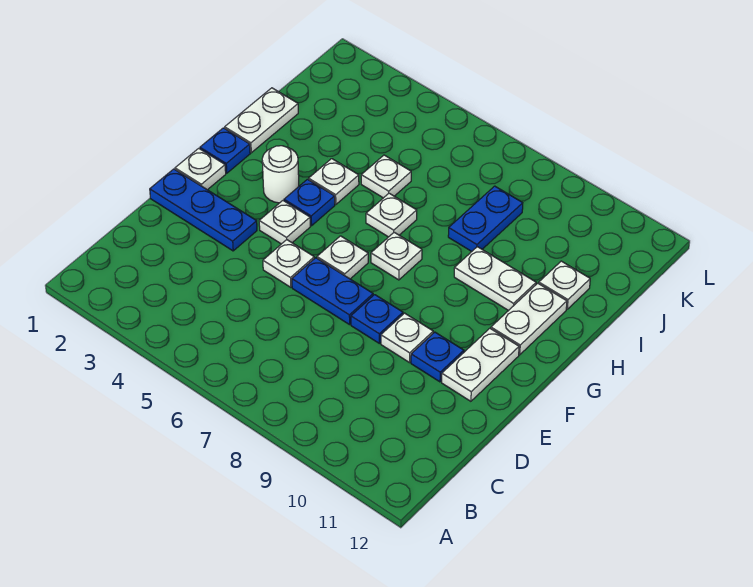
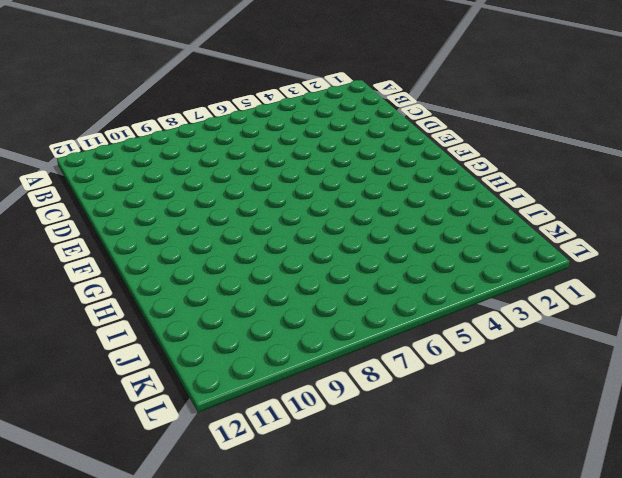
none -> blue plate E1:E3 level 1
none -> white plate E5 level 1
none -> blue plate E6:E7 level 1

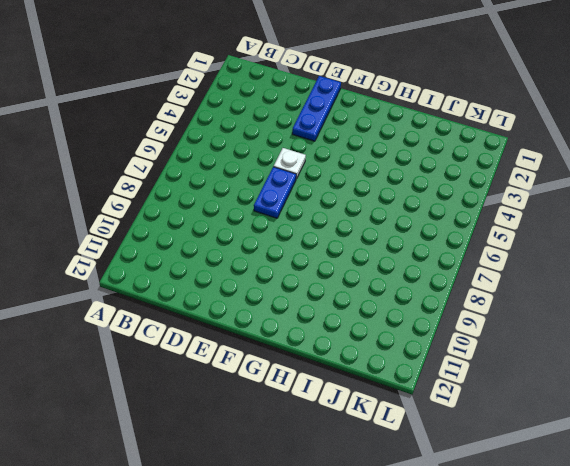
none -> blue plate E8 level 1
none -> white plate E9 level 1
none -> blue plate E10 level 1

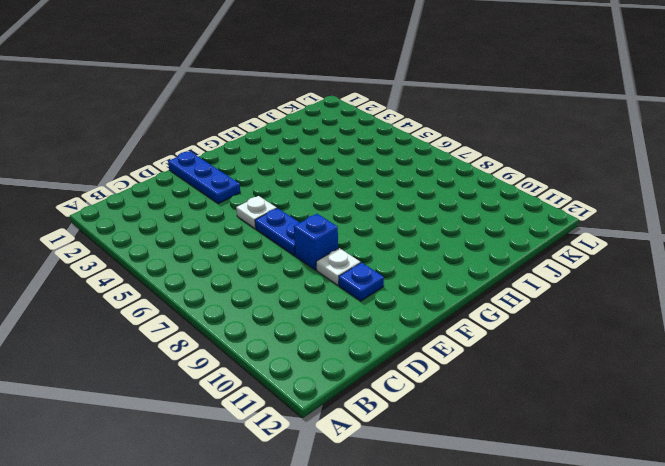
blue brick E8 level 1 -> blue plate E8 level 1
none -> white plate E11:F11 level 1
none -> white plate F1 level 1
none -> white plate F4 level 1

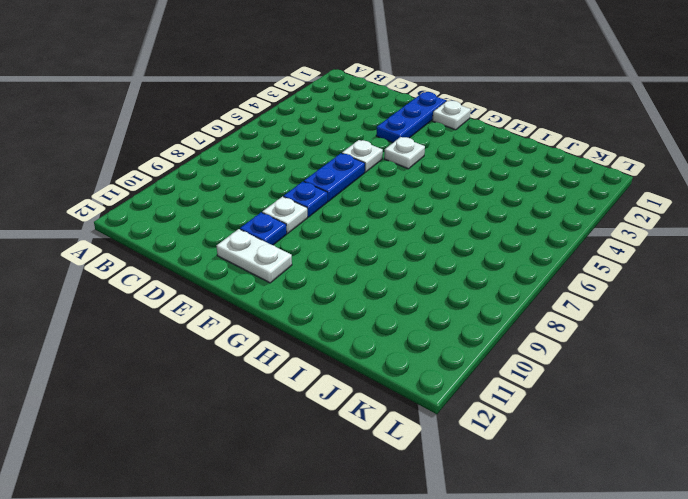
none -> white plate F6 level 1
none -> blue plate G1 level 1
none -> white round brick G3 level 1

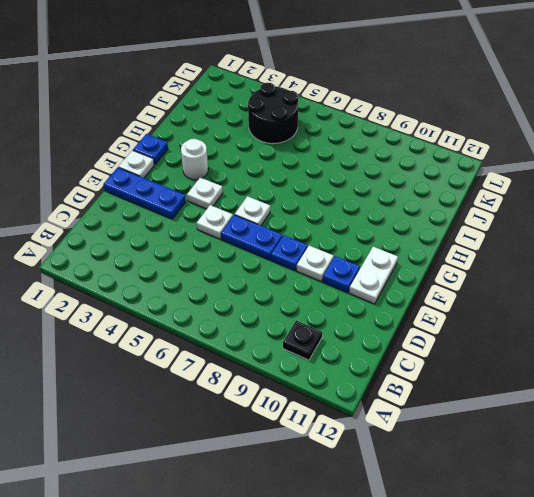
black plate B10 level 1 -> none
black round brick J4:K5 level 1 -> none
none -> blue plate G4 level 1
none -> white plate G7 level 1
none -> white plate G11:H11 level 1

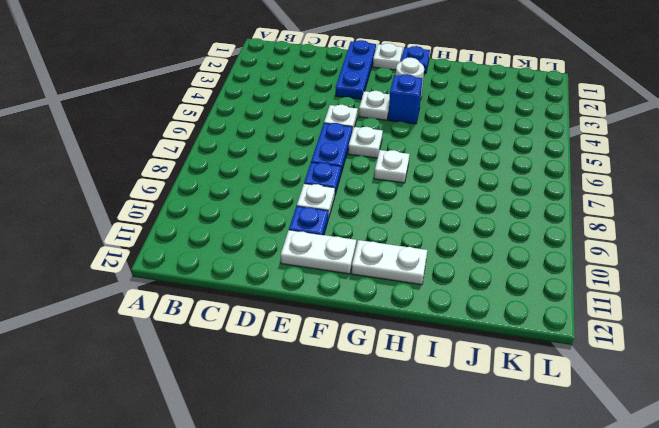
blue brick G4 level 1 -> blue plate G4 level 1
none -> white plate H1:I1 level 1
none -> white plate H4 level 1
none -> white plate H6 level 1

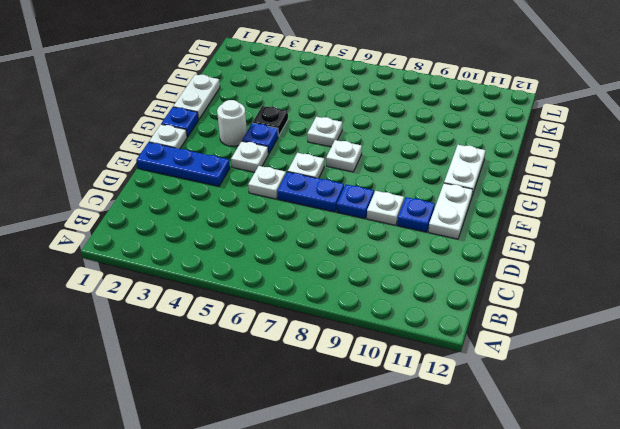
black plate H4 level 1 -> white plate H4 level 1
none -> white plate H9:H10 level 1
none -> white plate I5 level 1
none -> blue plate I8:J8 level 1

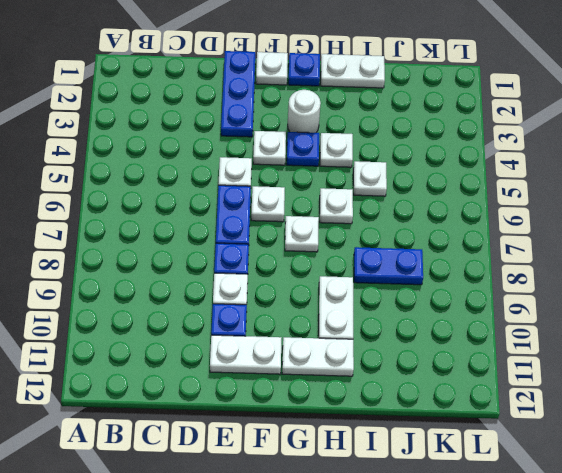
none -> white plate I11 level 1

